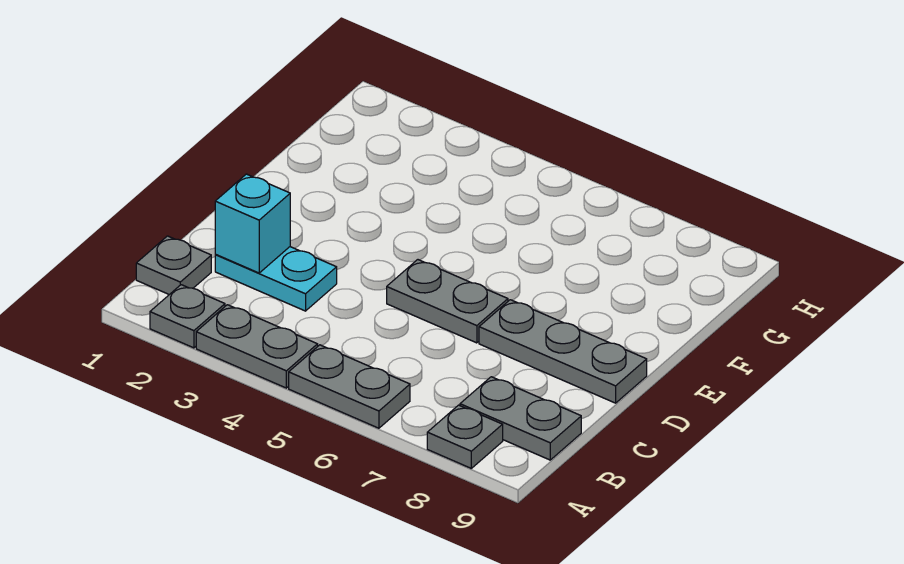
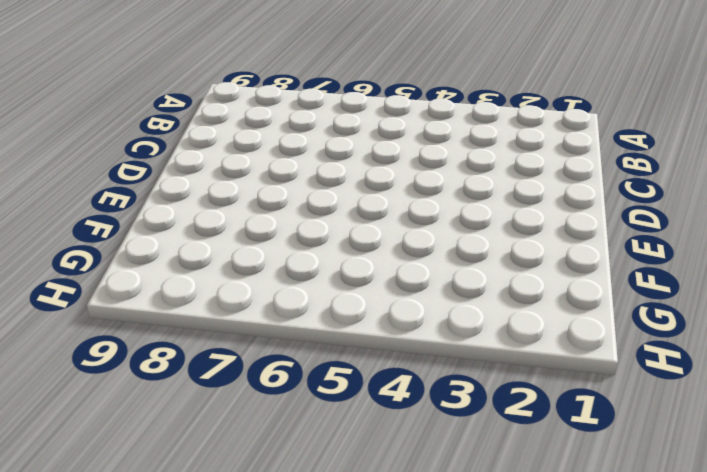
none -> grey plate A2 level 1
none -> grey plate A3:A4 level 1

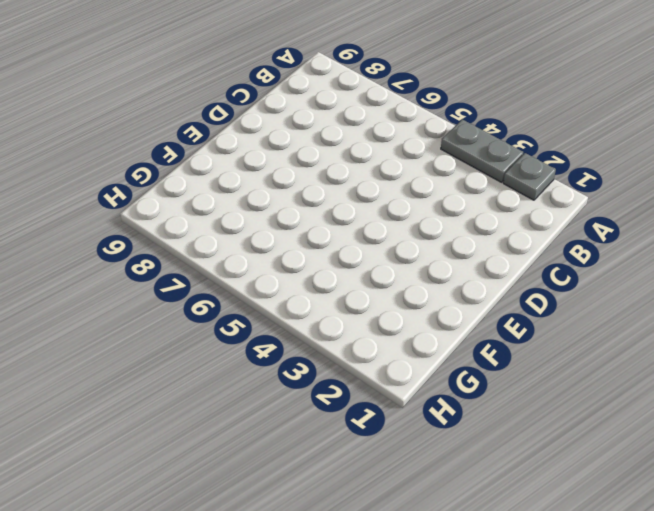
none -> grey plate A5:A6 level 1
none -> grey plate A8 level 1

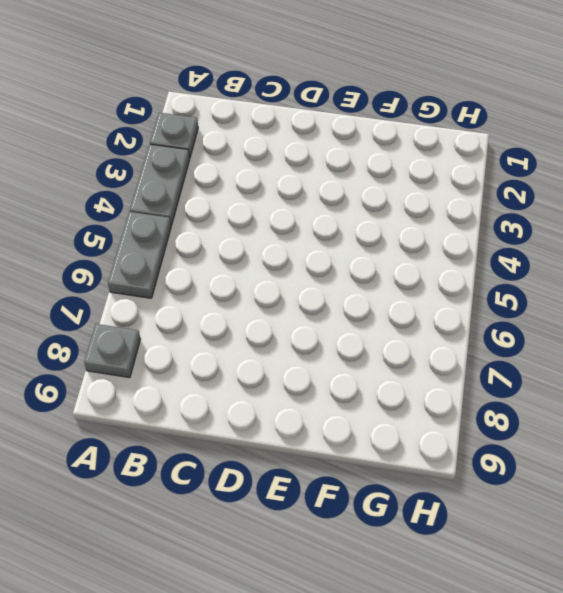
none -> grey plate B1 level 1
none -> grey plate B8:B9 level 1

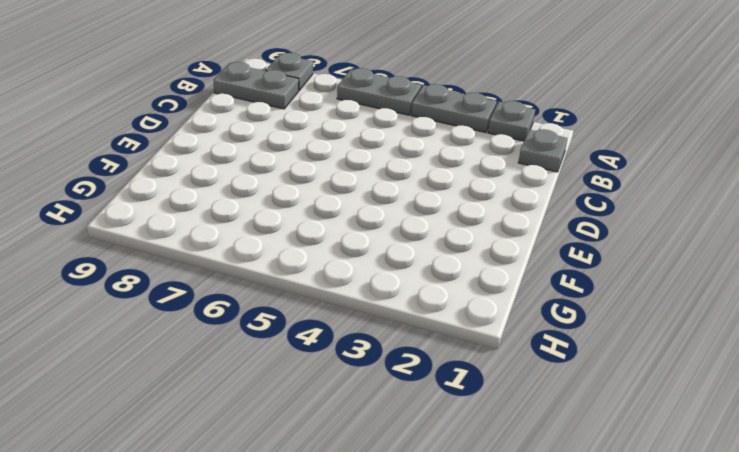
none -> cyan plate C2:C3 level 1
none -> grey plate D5:D6 level 1

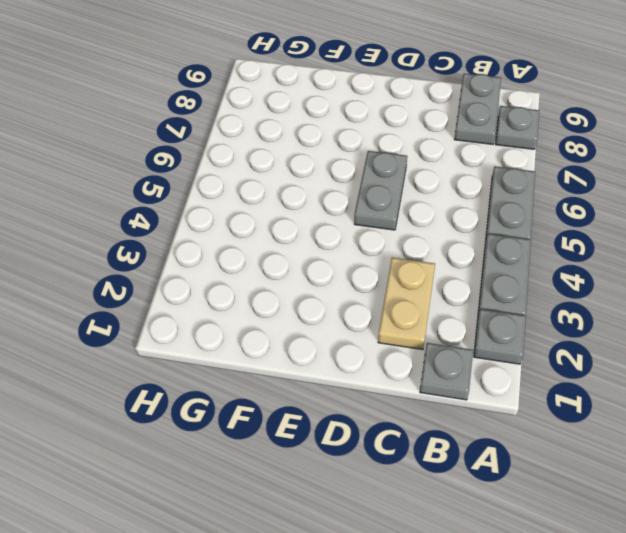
tan plate C2:C3 level 1 -> cyan plate C2:C3 level 1
none -> grey plate D7:D9 level 1
none -> cyan brick C2 level 2

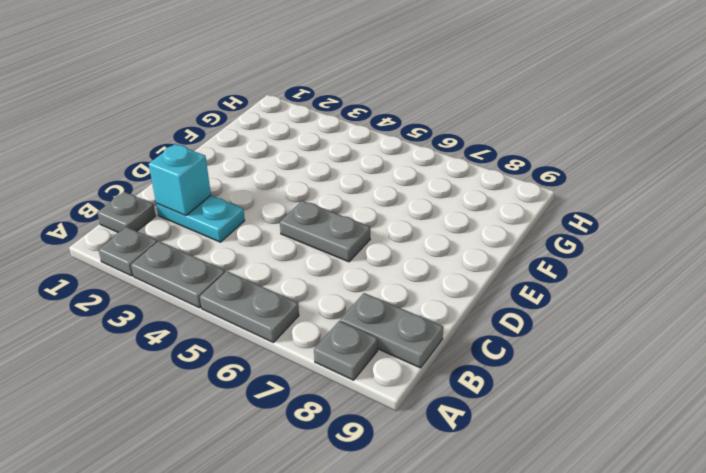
none -> grey plate D7:D9 level 1

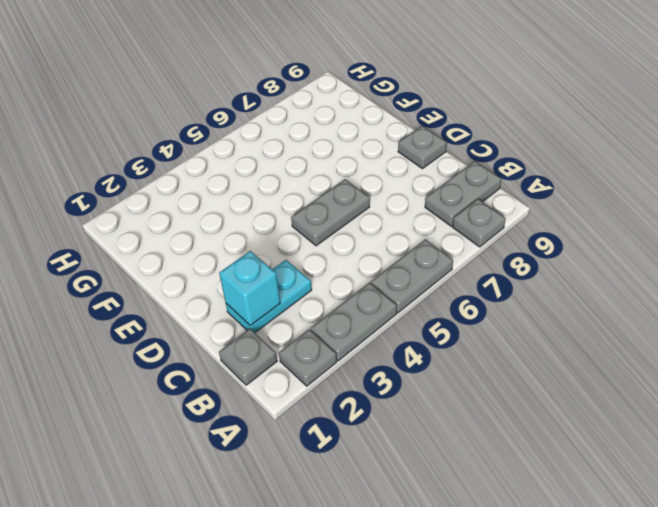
grey plate D9 level 1 -> grey plate D7:D9 level 1

